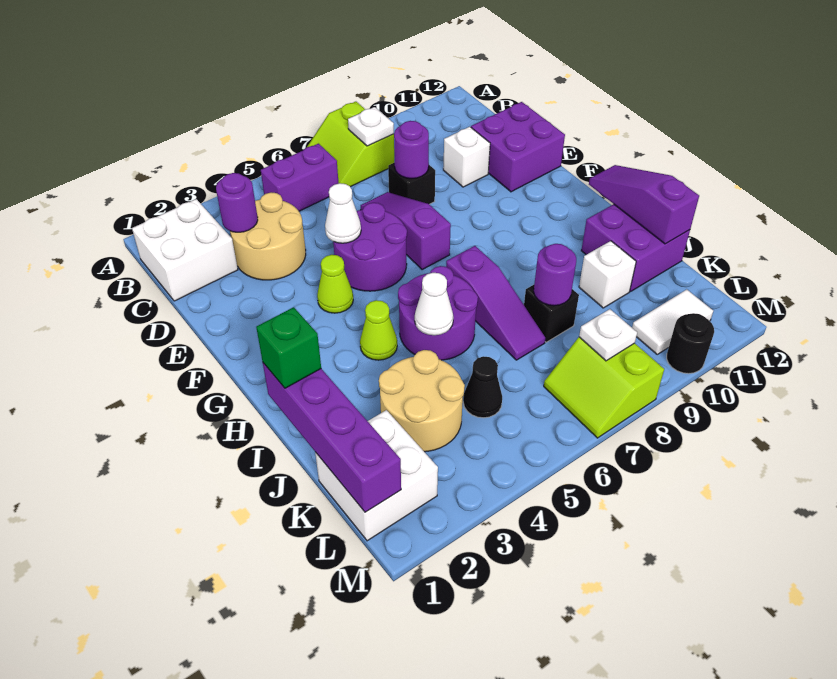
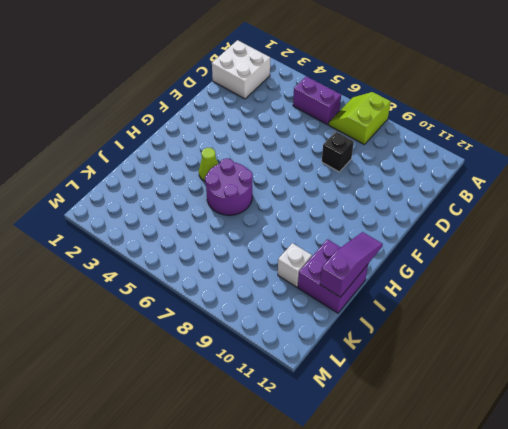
none -> tan round brick C3:D4 level 1
none -> purple slope D7:F7 level 1 top F
none -> white brick D10 level 1
none -> purple brick D11:E12 level 1

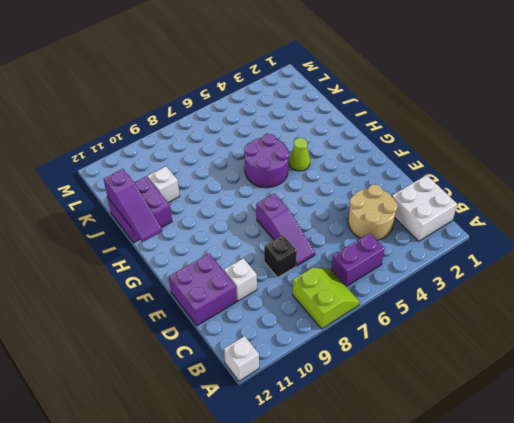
white brick A12 level 1 -> none
none -> purple round brick E5:F6 level 1
none -> lime cone F4 level 1
none -> purple slope H7:J7 level 1 top H
none -> tan round brick J3:K4 level 1

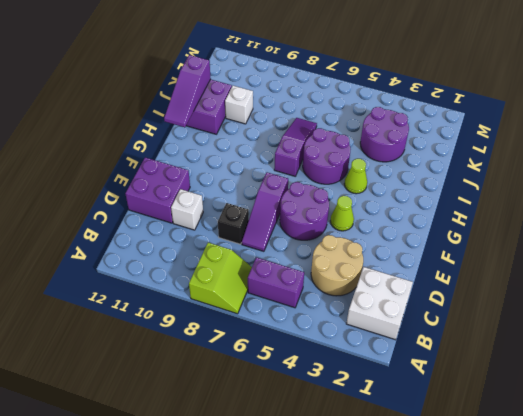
purple round brick J3:K4 level 1 -> tan round brick J3:K4 level 1
none -> black brick J8 level 1
none -> white brick K1:L2 level 1
none -> black cone K5 level 1
none -> lime slope L7:M8 level 1 top 8

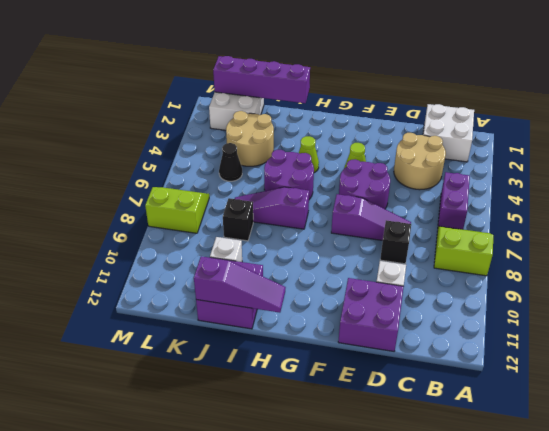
none -> white tile L10:L11 level 1
none -> black round brick M10 level 1
none -> white plate B8 level 2
none -> purple round brick C3 level 2

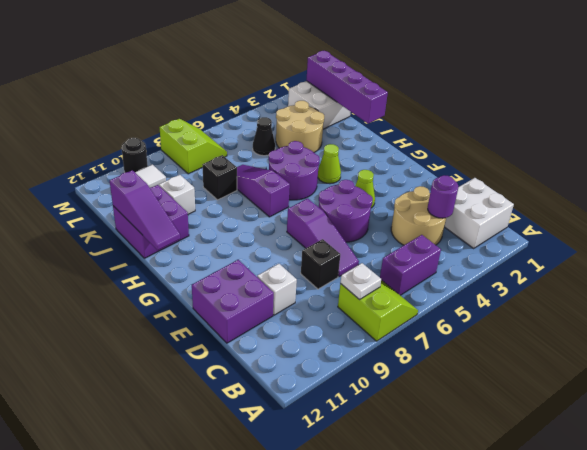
none -> purple round brick D8 level 2
none -> white cone E5 level 2
none -> white cone I5 level 2
none -> purple round brick J8 level 2

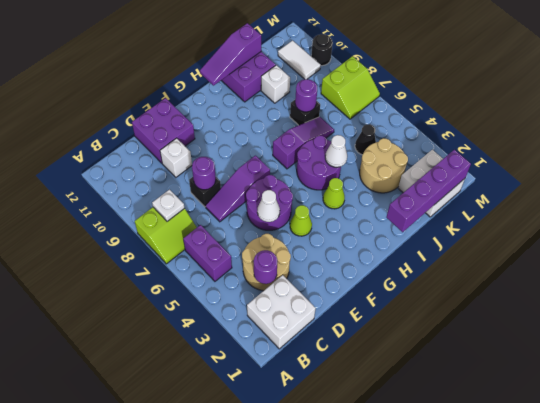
none -> white plate L8 level 2
none -> green brick I1 level 3

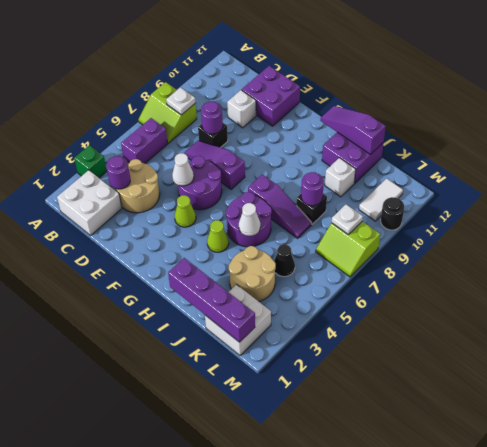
green brick A3 level 1 -> green brick I1 level 3

